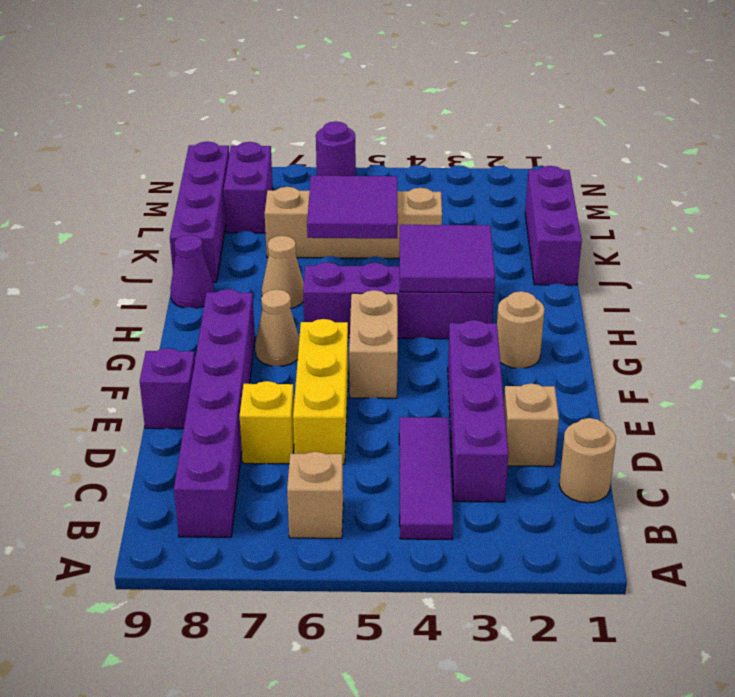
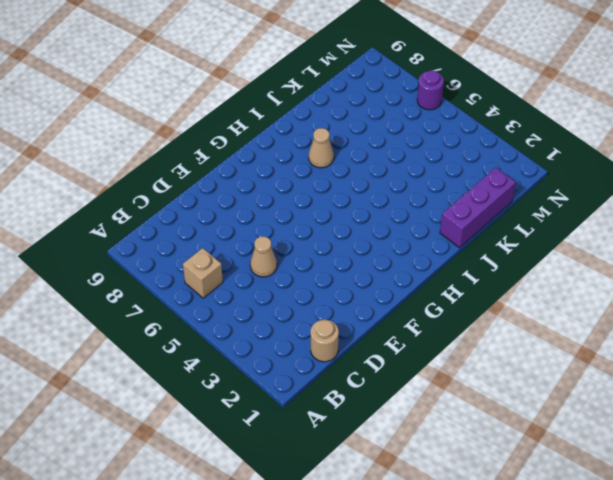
tan cone D5 level 1 -> tan cone G7 level 1
none -> purple tile B4:D4 level 1
none -> purple brick B8:G8 level 1
none -> purple brick C3:F3 level 1

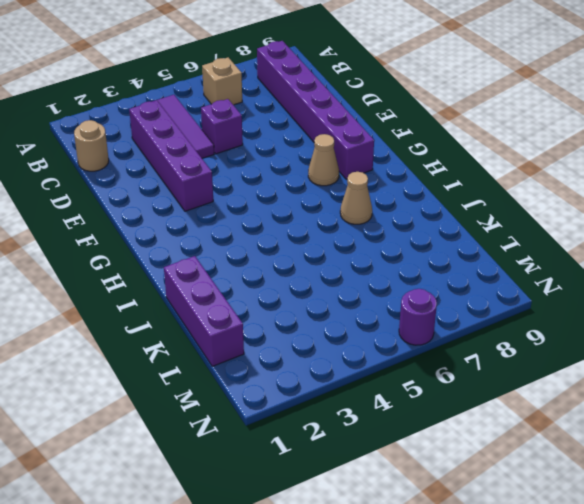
purple brick D5 level 1 -> purple brick E9 level 1
none -> tan brick D2 level 1
none -> yellow brick D6:F6 level 1
none -> yellow brick D7 level 1

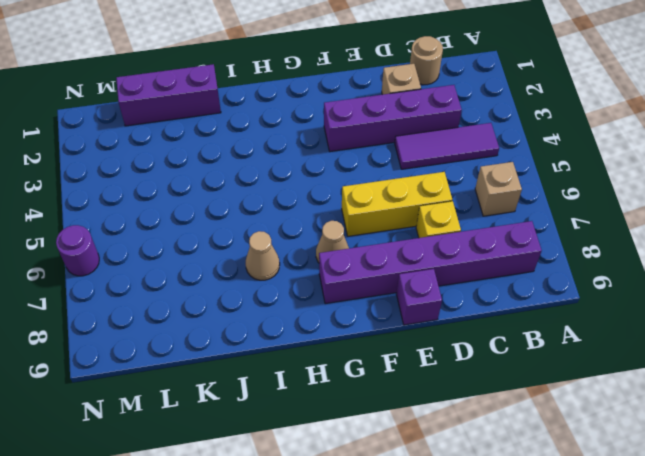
none -> tan brick F5:G5 level 1
none -> tan round brick G2 level 1
none -> purple brick H3:H6 level 1

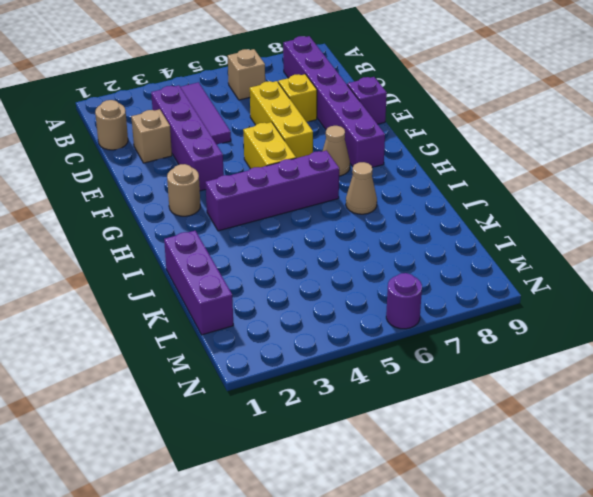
yellow brick F5:G5 level 1 -> tan brick F5:G5 level 1
none -> purple cone I9 level 1
none -> purple brick J9:M9 level 1
none -> tan brick K4:K7 level 1

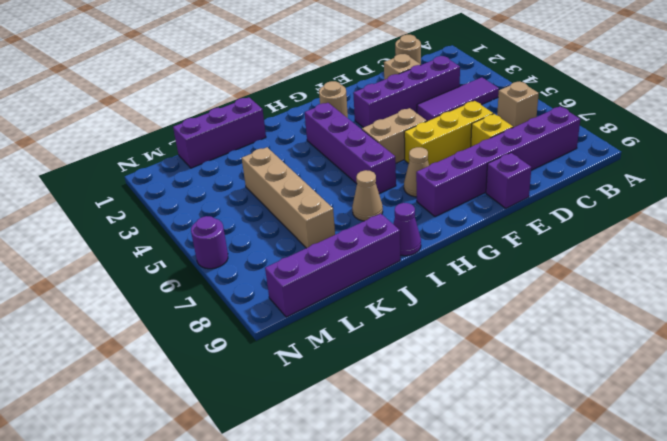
none -> purple brick L8:M8 level 1
none -> purple tile H3:I4 level 2
none -> purple tile J5:K6 level 2

